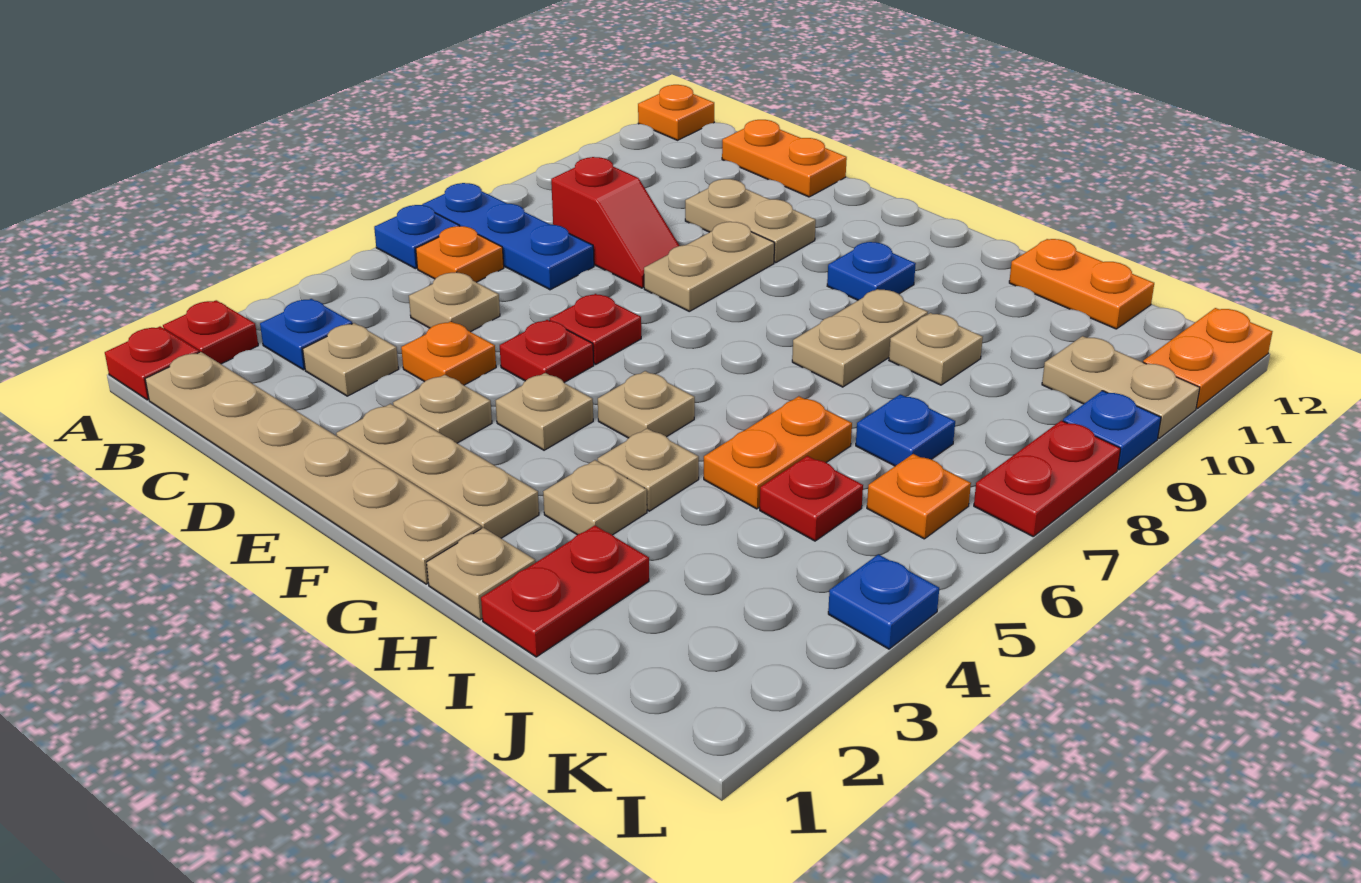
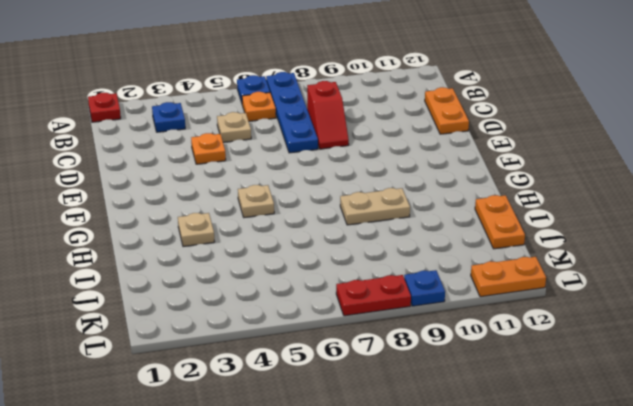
blue plate A7:D7 level 1 -> blue plate A7:C7 level 1
none -> red plate A2 level 1
none -> orange plate A12 level 1
none -> tan plate B1:G1 level 1
none -> tan plate C3 level 1

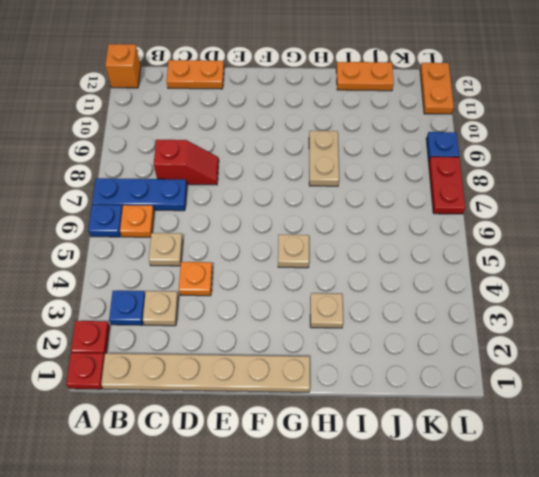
orange brick A12 level 1 -> orange plate A12 level 1
none -> tan plate D10:E10 level 1
none -> tan plate E2:G2 level 1
none -> tan plate E3 level 1
none -> red plate E5 level 1

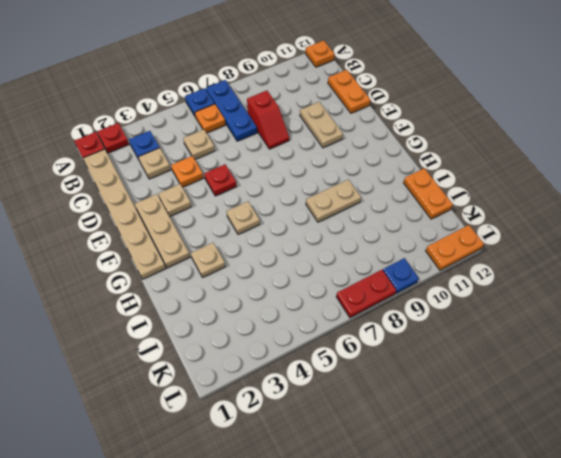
none -> red plate E6 level 1
none -> tan plate E8:E9 level 1
none -> tan plate F4 level 1
none -> blue plate G10 level 1

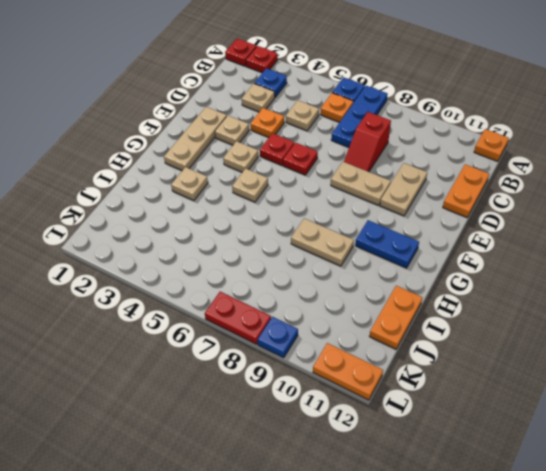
blue plate G10:G11 level 1 -> blue plate G10 level 1
none -> tan plate B1:G1 level 1
none -> tan plate H1 level 1
none -> tan plate H4 level 1
none -> red plate I1:I2 level 1

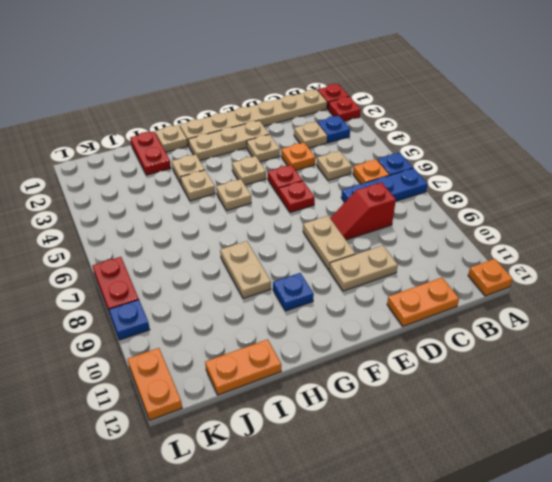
none -> orange plate I5:I6 level 1
none -> tan plate I9 level 1
none -> red plate J5 level 1
none -> blue plate J7 level 1

